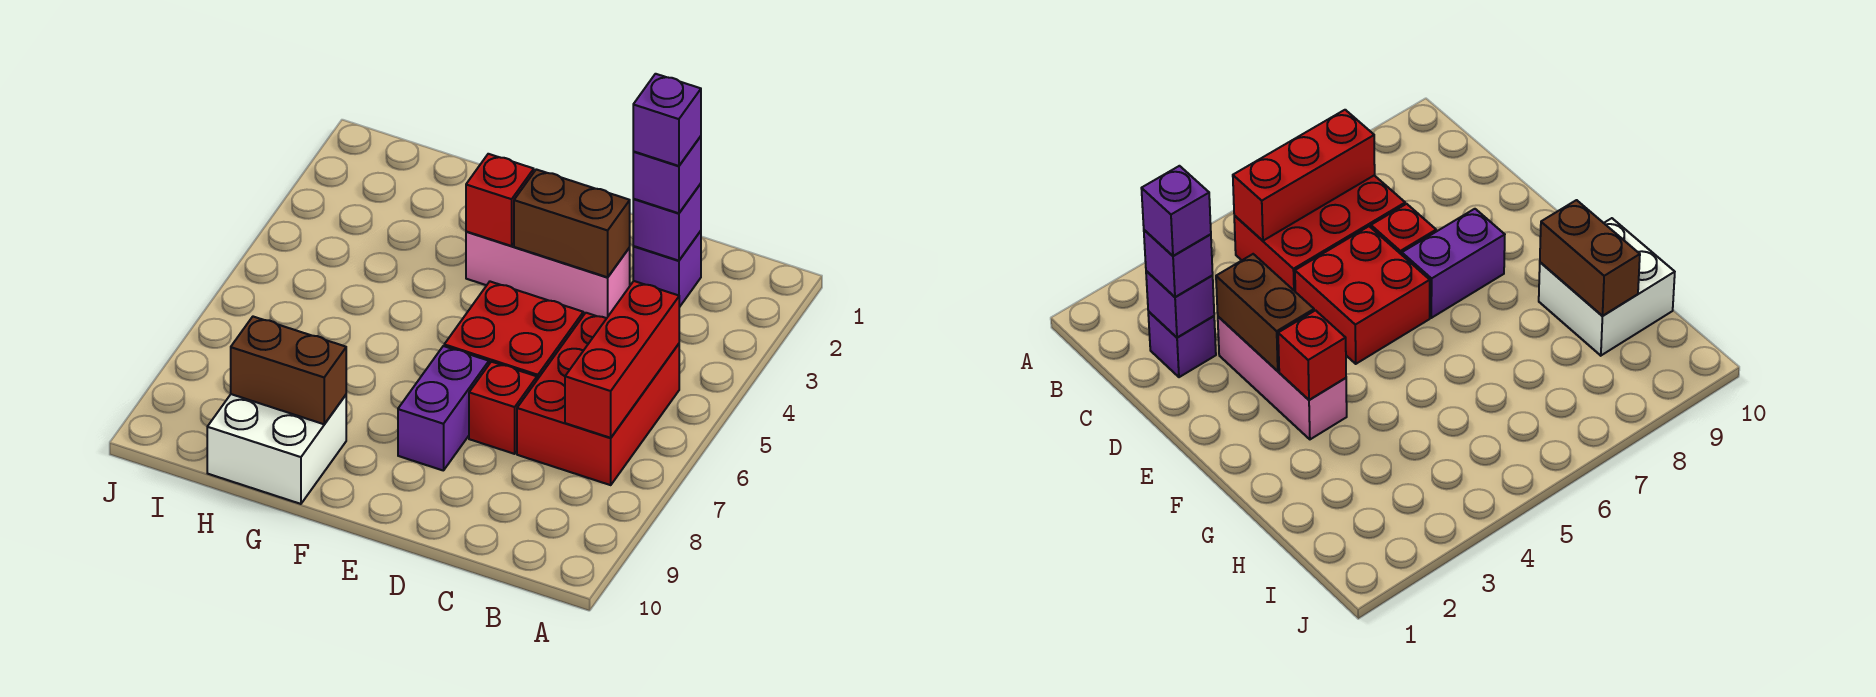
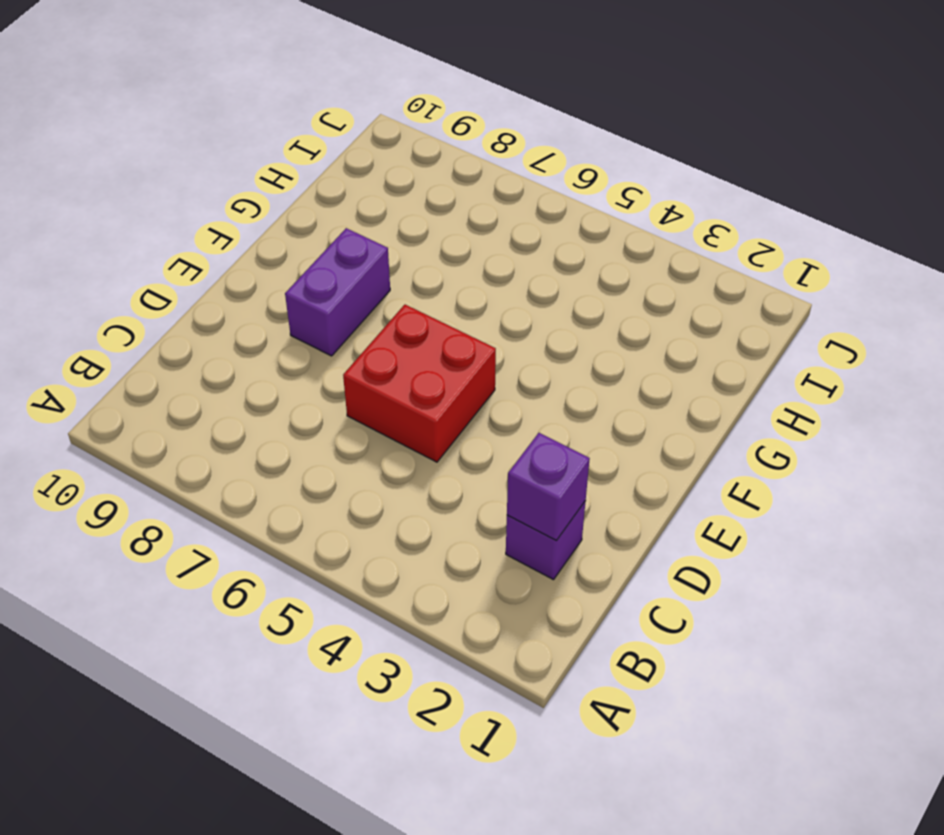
purple brick E8:F8 level 1 -> purple brick E7:E8 level 1
none -> red brick B5:C7 level 1
none -> pink brick D3:F3 level 1
none -> red brick D7 level 1

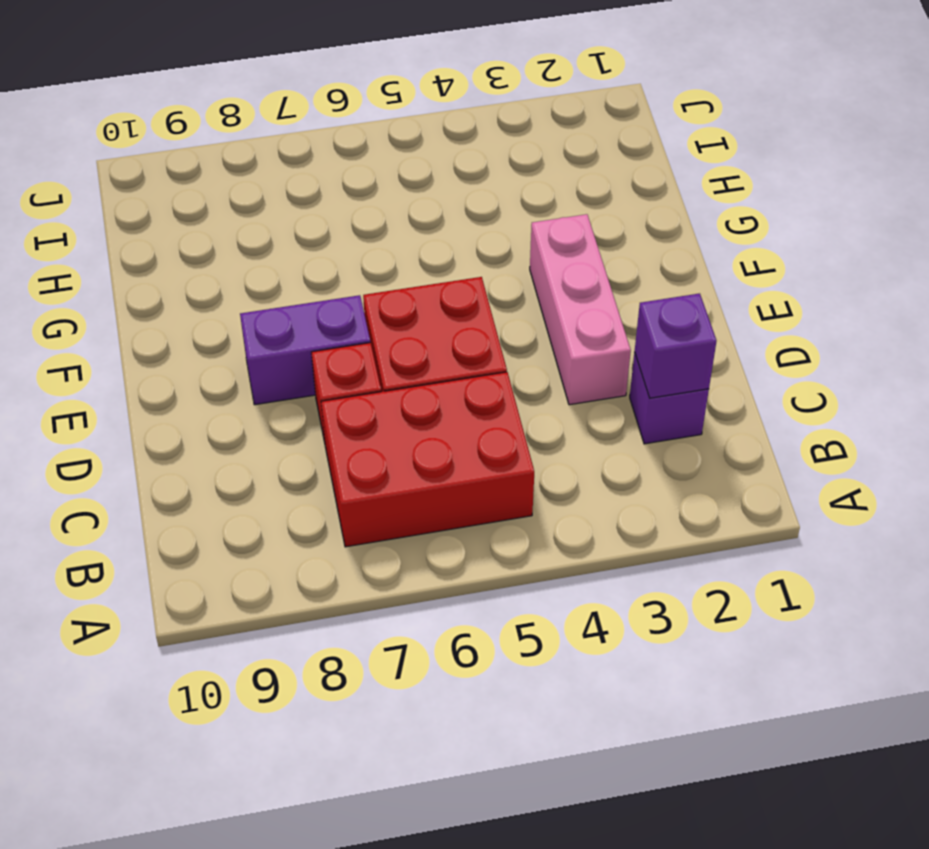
none -> white brick G9:H10 level 1
none -> red brick B5:B7 level 2
none -> brown brick D3:E3 level 2

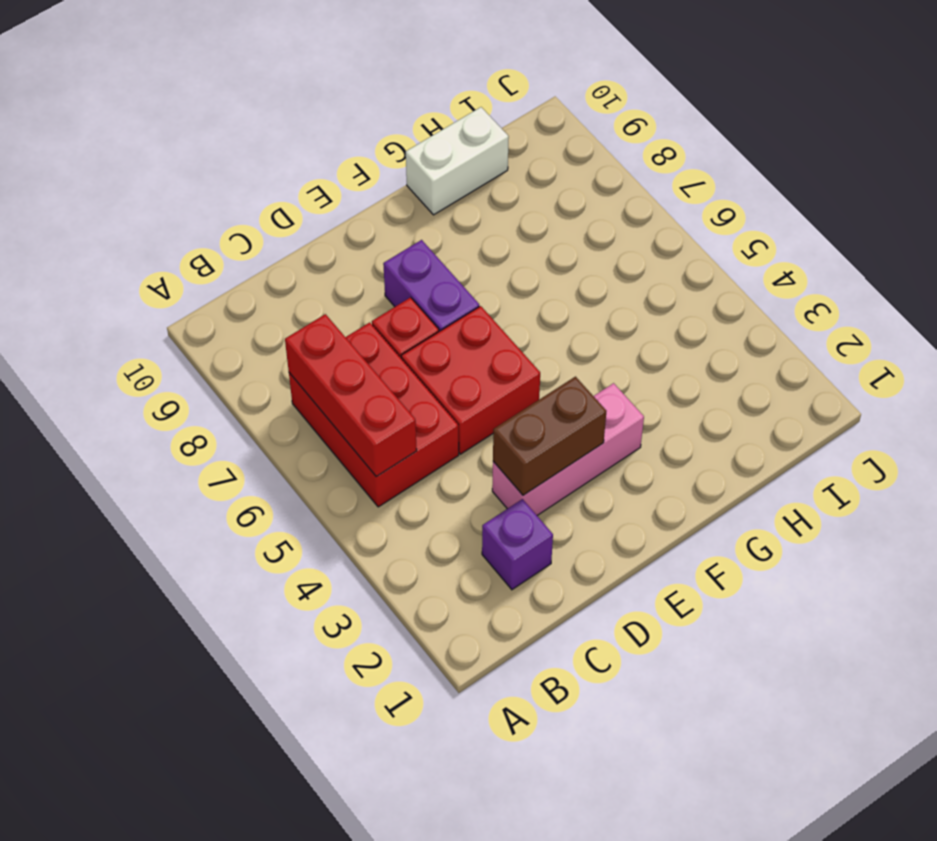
white brick G10:H10 level 1 -> white brick G9:H10 level 1
none -> purple brick C2 level 2
none -> red brick F3 level 2
none -> brown brick G9:H9 level 2

